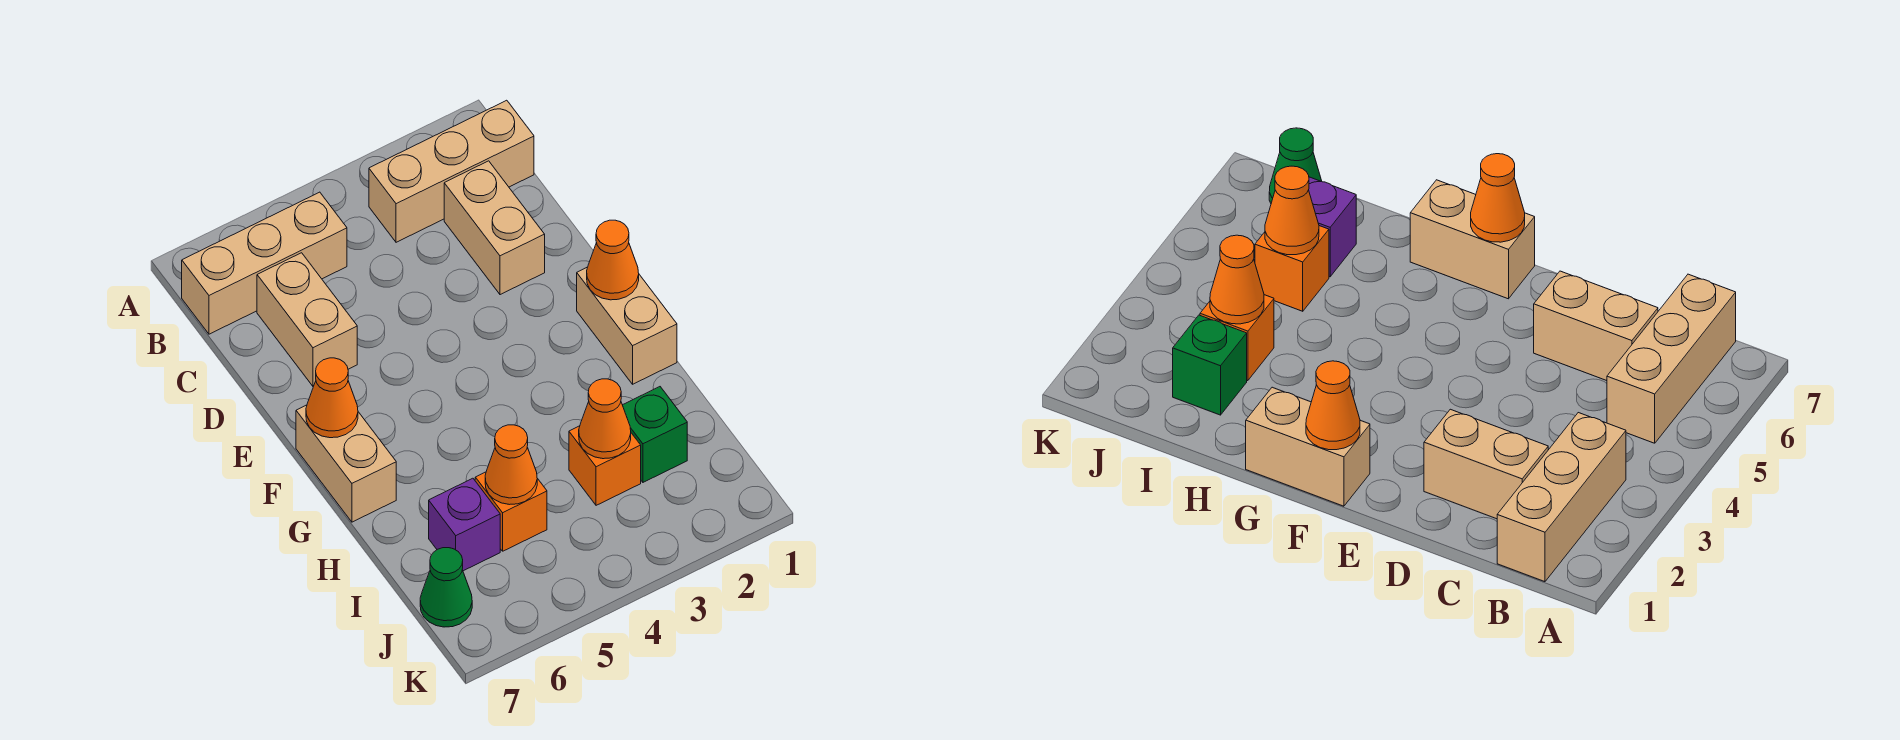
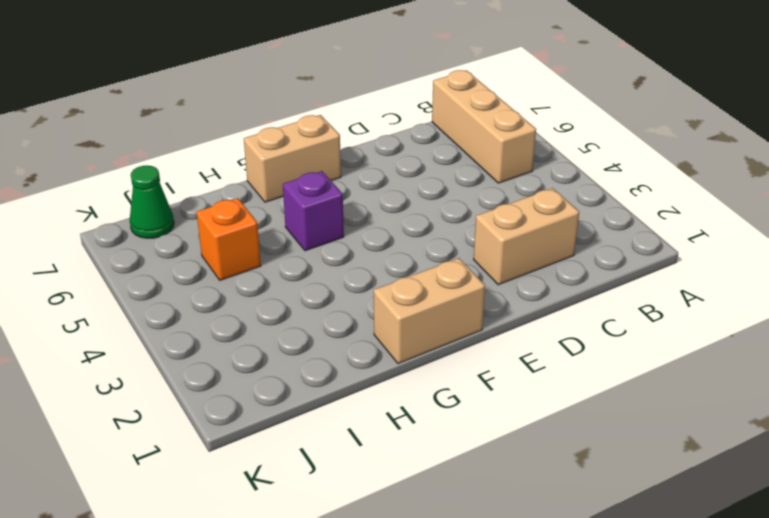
purple brick G5 level 1 -> purple brick I6 level 1
none -> tan brick B1:B3 level 1
none -> tan brick C6:D6 level 1
none -> green brick I2 level 1

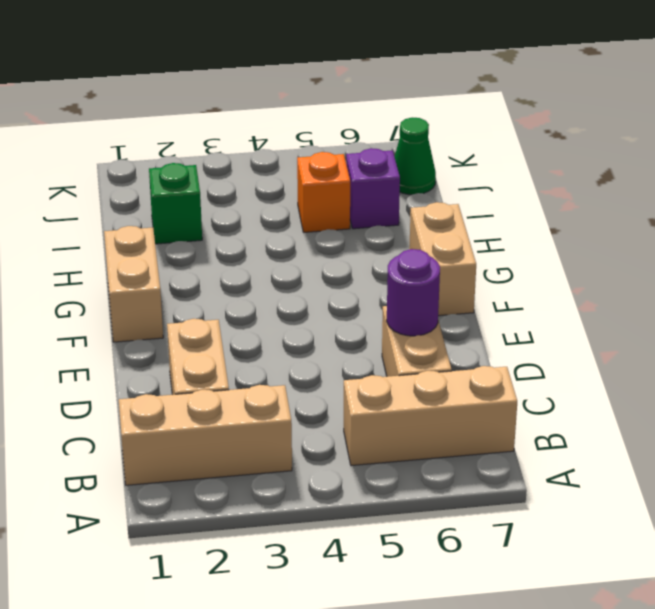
purple round brick D6 level 2 -> none
none -> orange brick I3 level 1
none -> orange cone F1 level 2
none -> orange cone F7 level 2

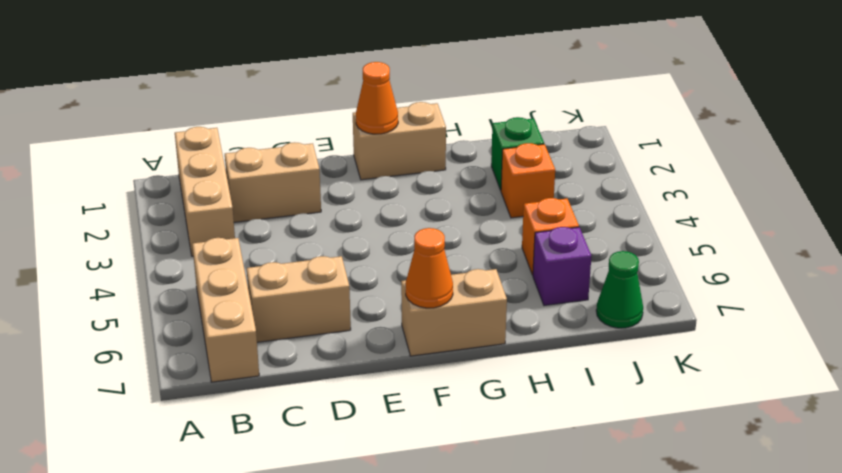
none -> orange cone I3 level 2
none -> orange cone I5 level 2

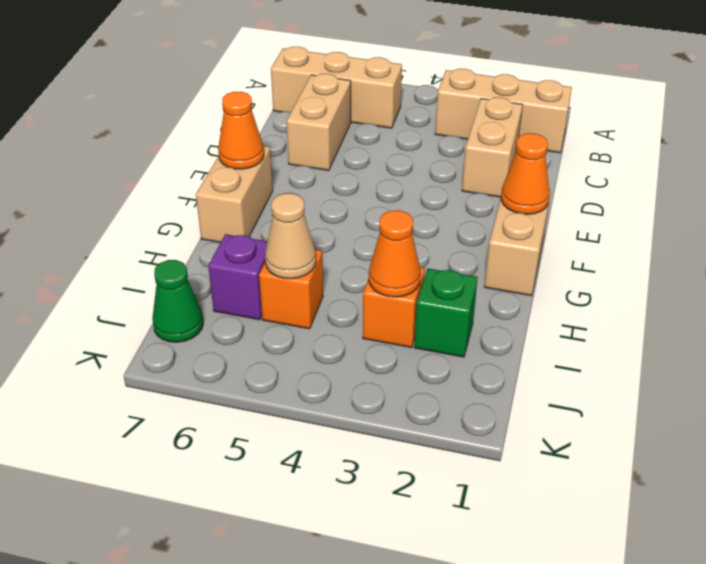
tan cone I5 level 2 -> orange cone I5 level 2

